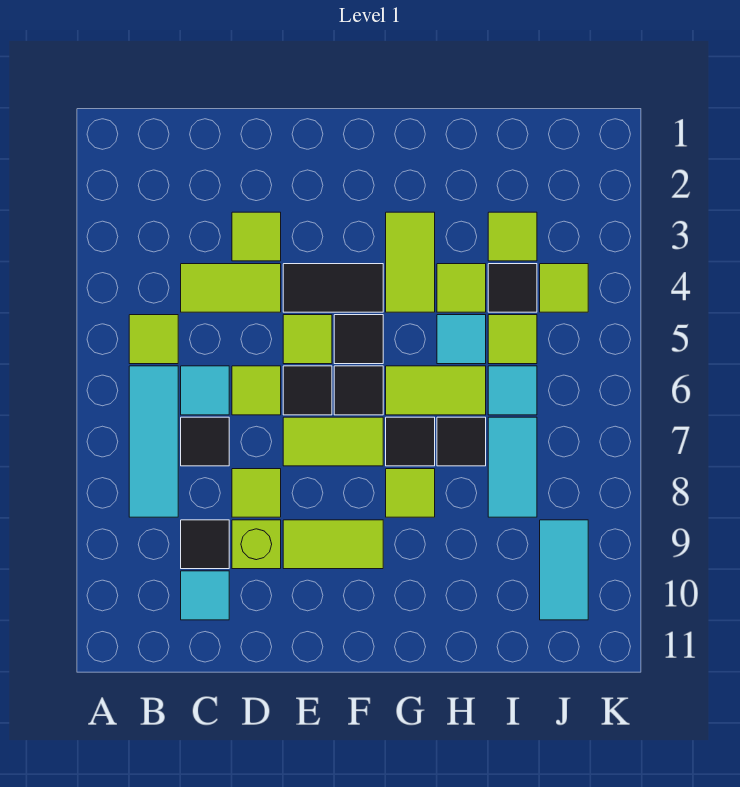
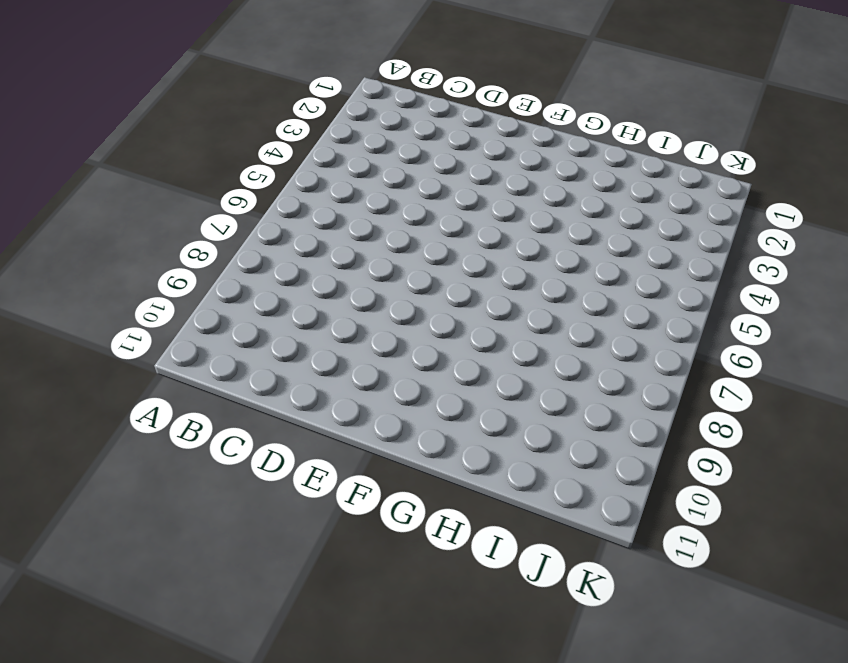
none -> lime tile B5 level 1
none -> cyan tile B6:B8 level 1
none -> lime tile C4:D4 level 1
none -> cyan tile C6 level 1

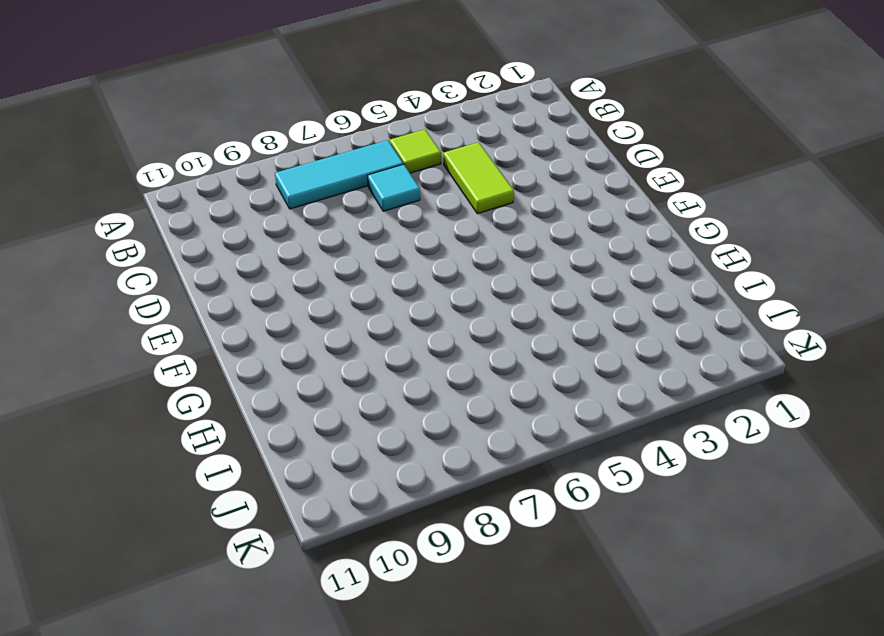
none -> black tile C7 level 1
none -> black tile C9 level 1
none -> cyan tile C10 level 1
none -> lime tile D3 level 1

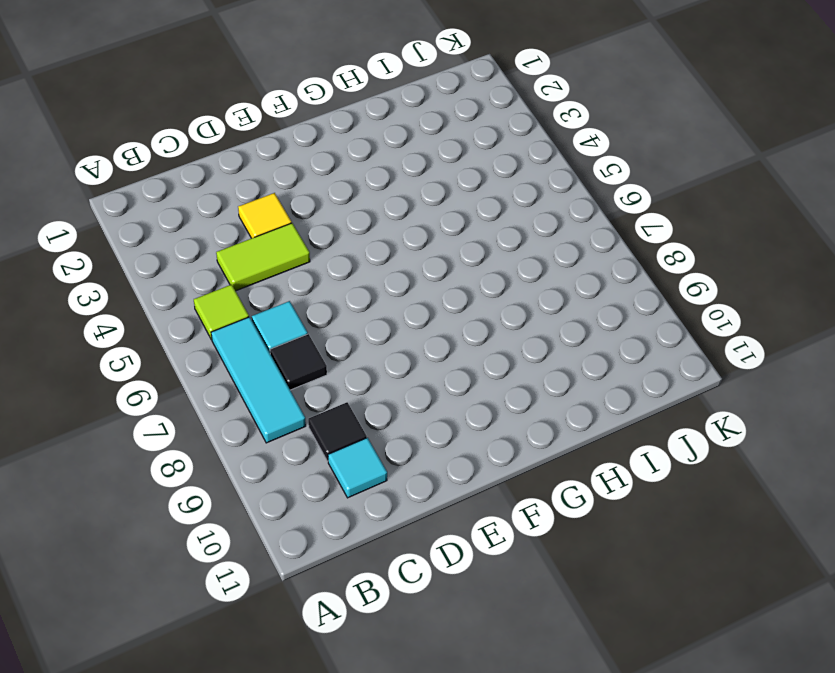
yellow tile D3 level 1 -> lime tile D3 level 1
none -> lime tile D6 level 1
none -> lime tile D8 level 1
none -> lime brick D9 level 1
none -> black tile E4:F4 level 1

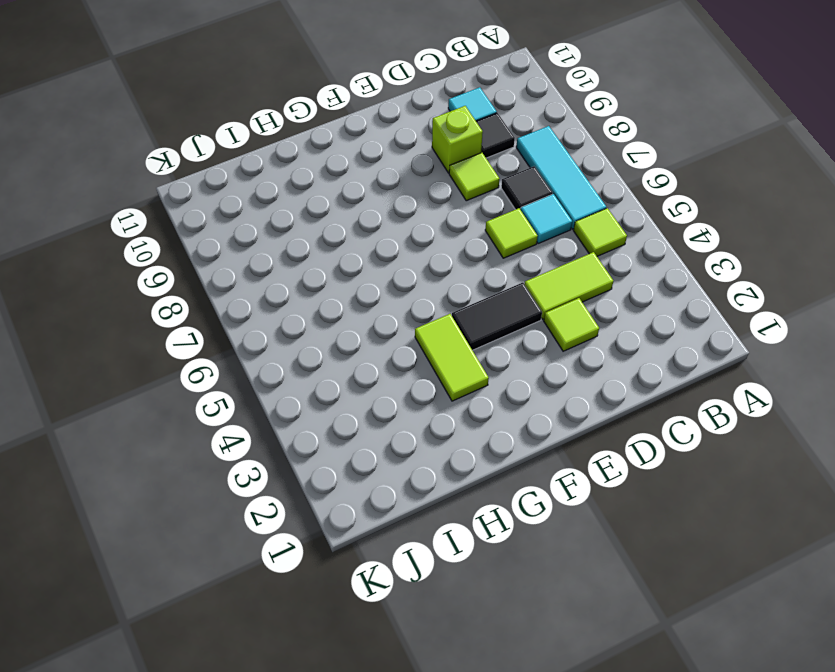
none -> lime tile E5 level 1
none -> black tile E6 level 1
none -> lime tile E7:F7 level 1
none -> lime tile E9:F9 level 1

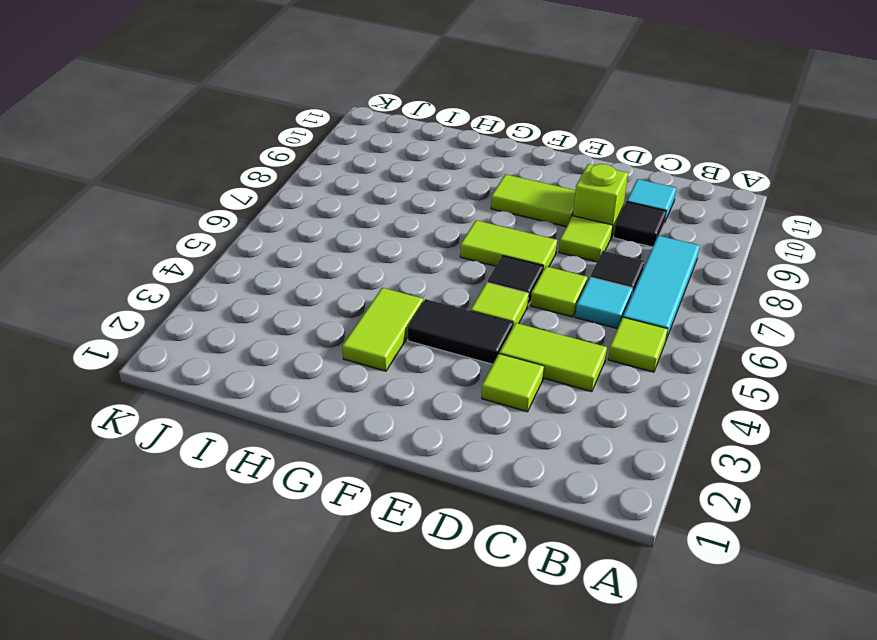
none -> black tile F5 level 1
none -> black tile F6 level 1
none -> lime tile G6:H6 level 1
none -> black tile G7 level 1

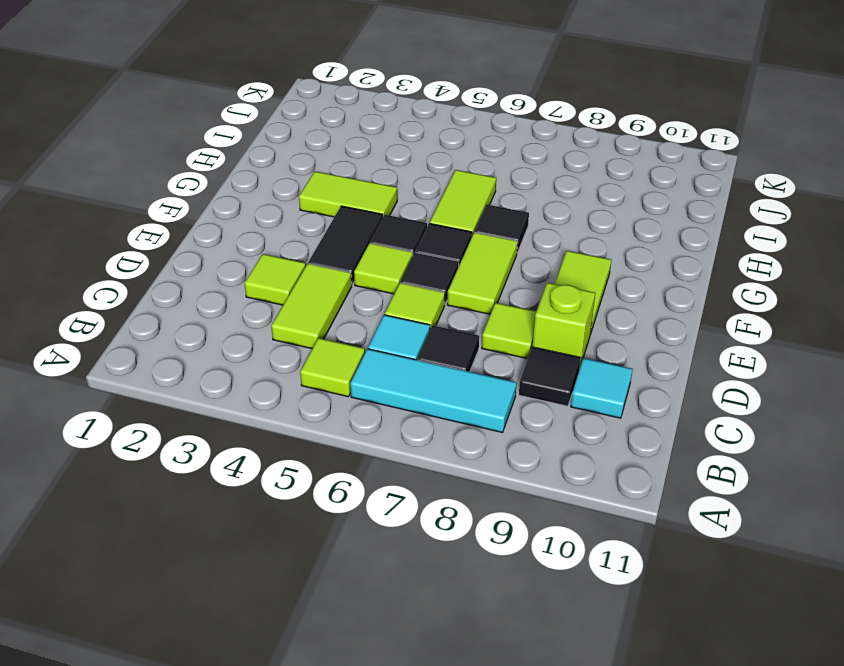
none -> lime tile G8 level 1
none -> lime tile H4 level 1
none -> cyan tile H5 level 1
none -> black tile H7 level 1

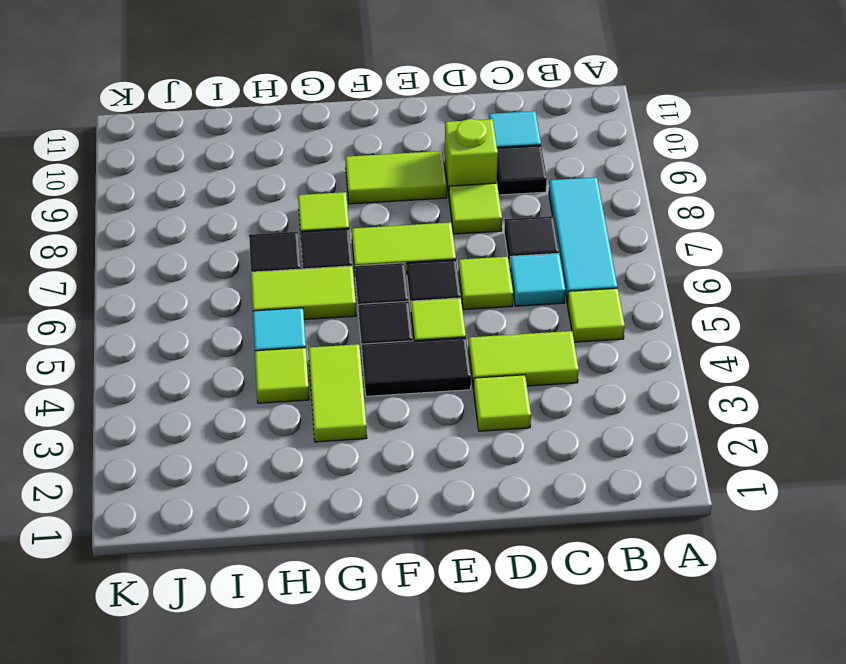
none -> lime tile I3 level 1
none -> black tile I4 level 1
none -> lime tile I5 level 1
none -> cyan tile I6 level 1

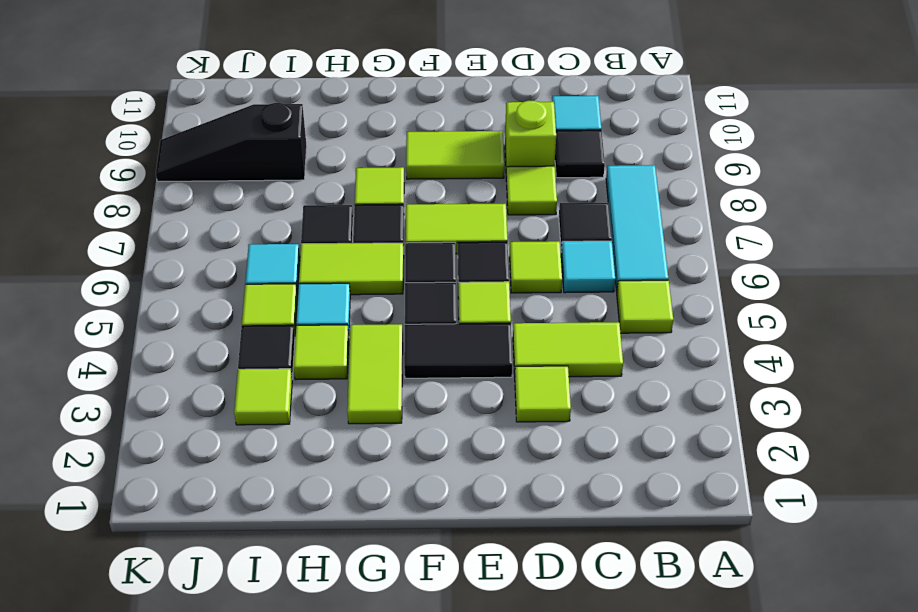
black slope I9:K9 level 1 top I -> cyan tile J9:J10 level 1
none -> cyan tile I7:I8 level 1
none -> lime tile J4 level 1

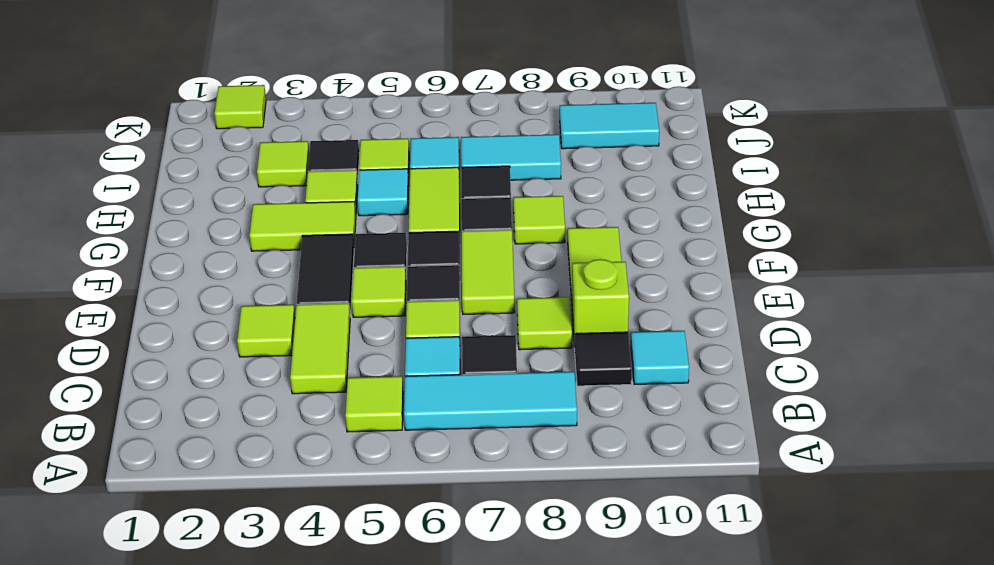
lime tile K2 level 1 -> lime tile J4 level 1

